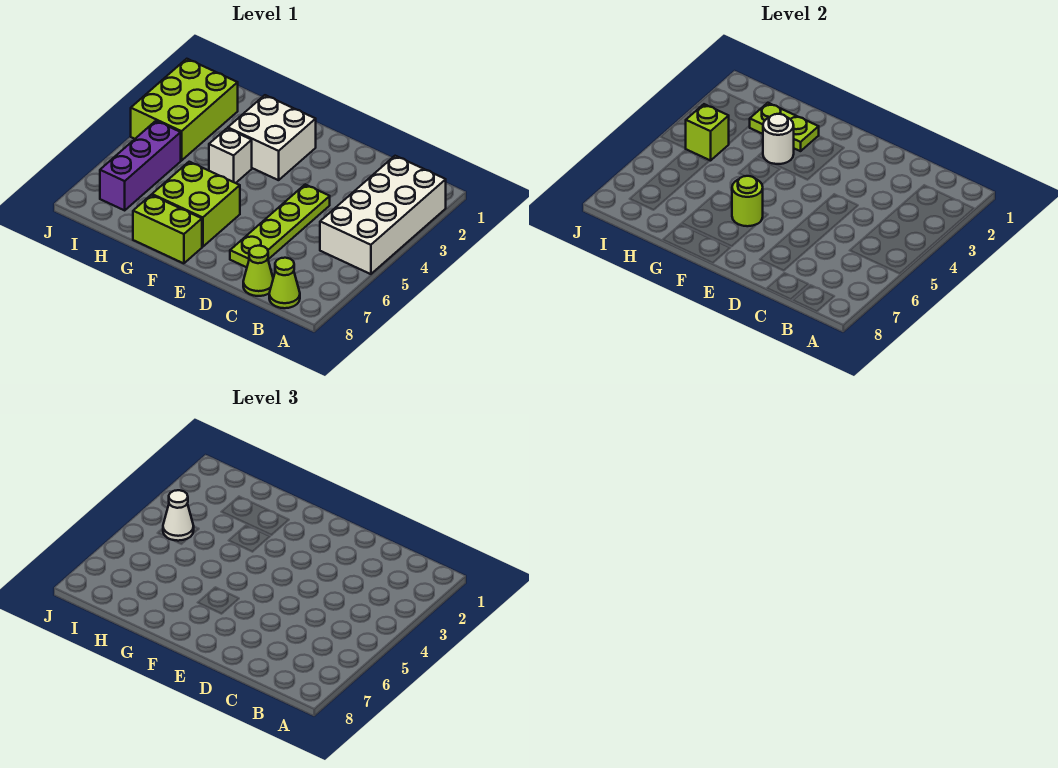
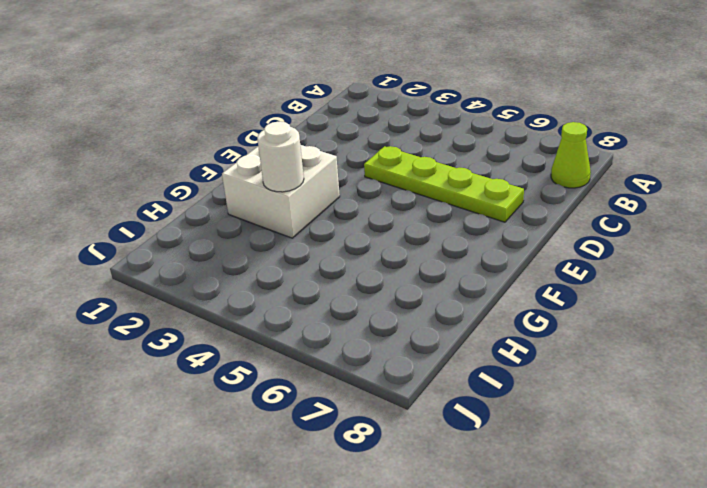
none -> white brick A2:B5 level 1
none -> lime cone C8 level 1
none -> lime brick F6:G7 level 1

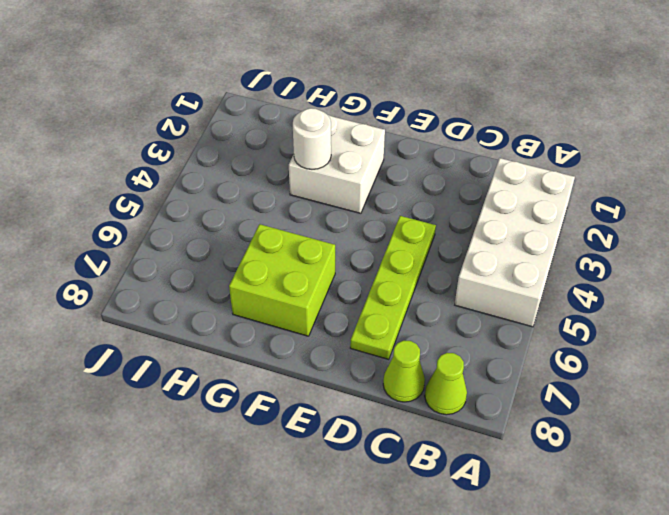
none -> lime brick F8:G8 level 1
none -> white brick G4 level 1
none -> lime brick I2:J4 level 1

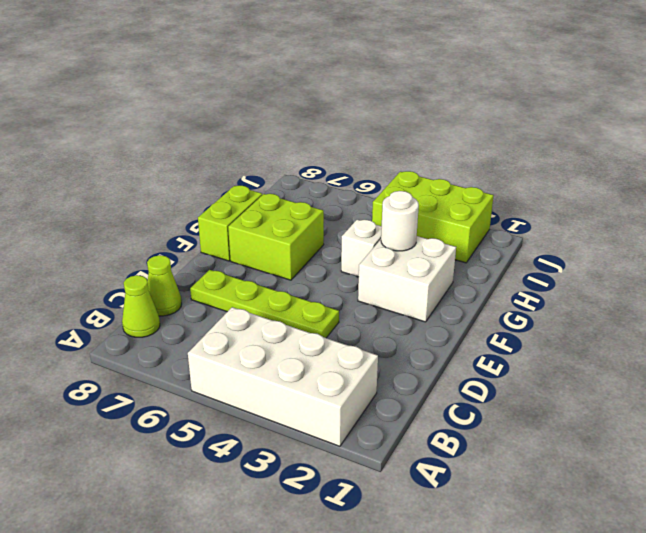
none -> purple brick I5:I7 level 1
none -> lime round brick F6 level 2
none -> lime plate G2:H2 level 2

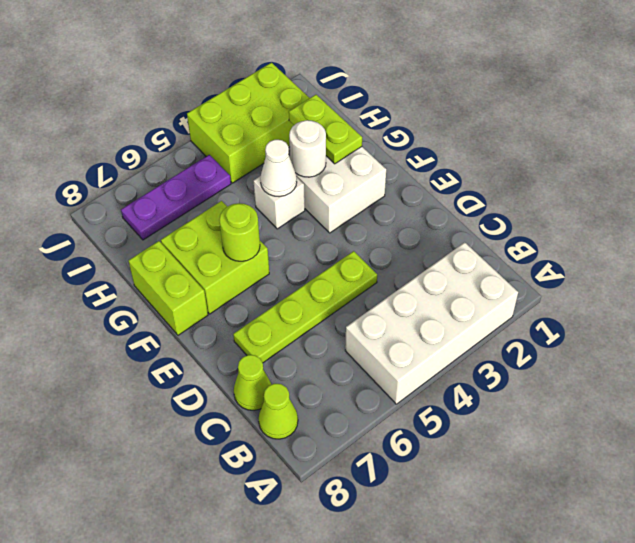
white cone G4 level 2 -> white cone I4 level 3
purple plate I5:I7 level 1 -> purple brick I5:I7 level 1
none -> lime brick I4 level 2

